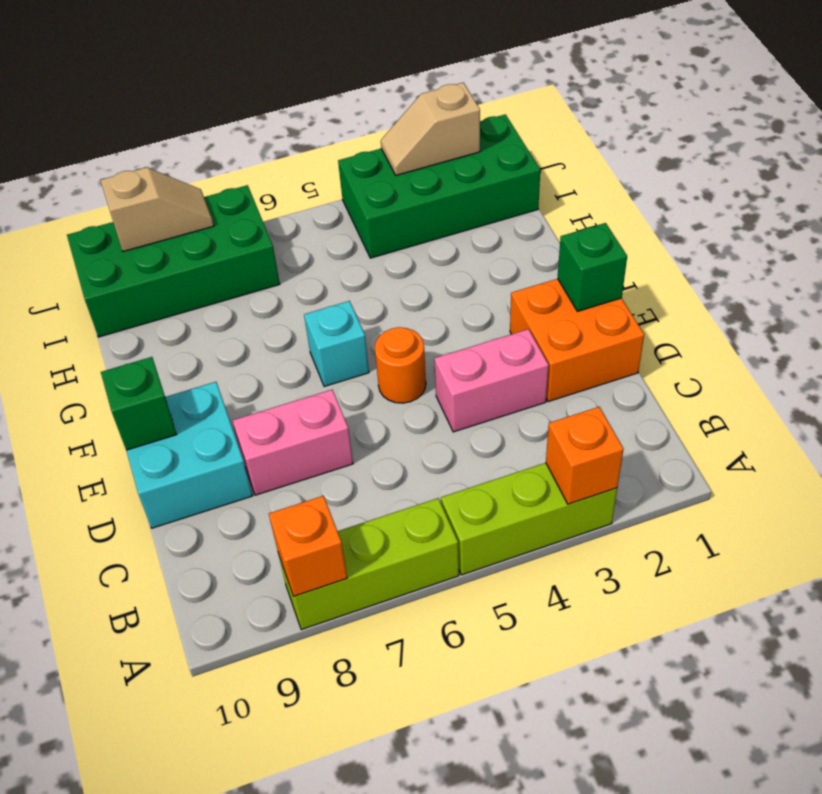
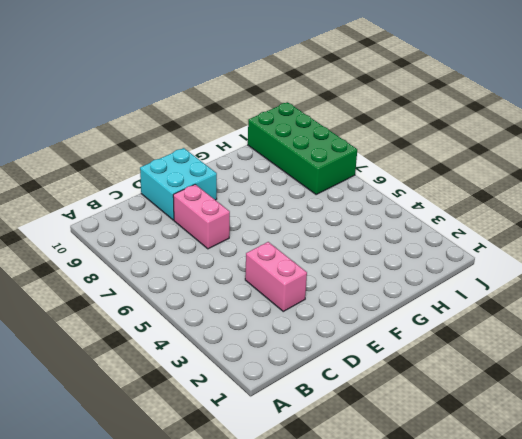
none -> lime brick A3:A5 level 1
none -> lime brick A6:A8 level 1
none -> orange brick D1:E2 level 1

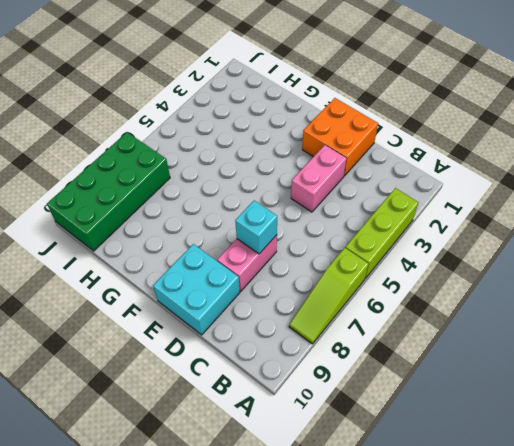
lime slope A6:A8 level 1 top 6 -> lime brick A6:A8 level 1
cyan brick D7 level 2 -> cyan brick F6 level 1
none -> orange round brick E5 level 1
none -> green brick I1:J4 level 1
none -> orange brick A3 level 2

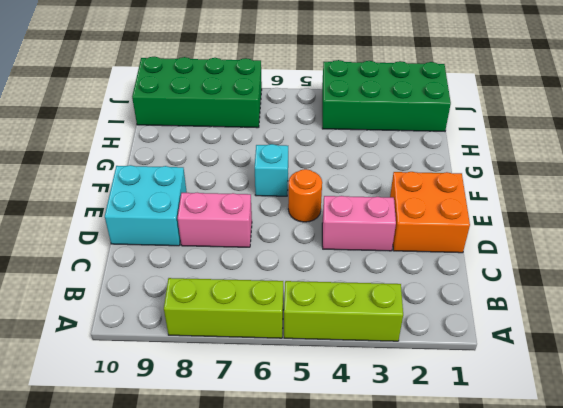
none -> orange brick A3 level 2
none -> orange brick A8 level 2
none -> green brick E1 level 2

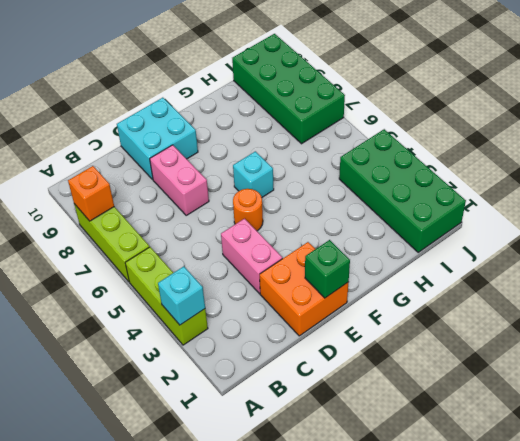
cyan brick A3 level 2 -> orange brick A3 level 2
none -> green brick E10 level 2
none -> tan slope J2:J3 level 2 top 2
none -> tan slope J8:J9 level 2 top 9

